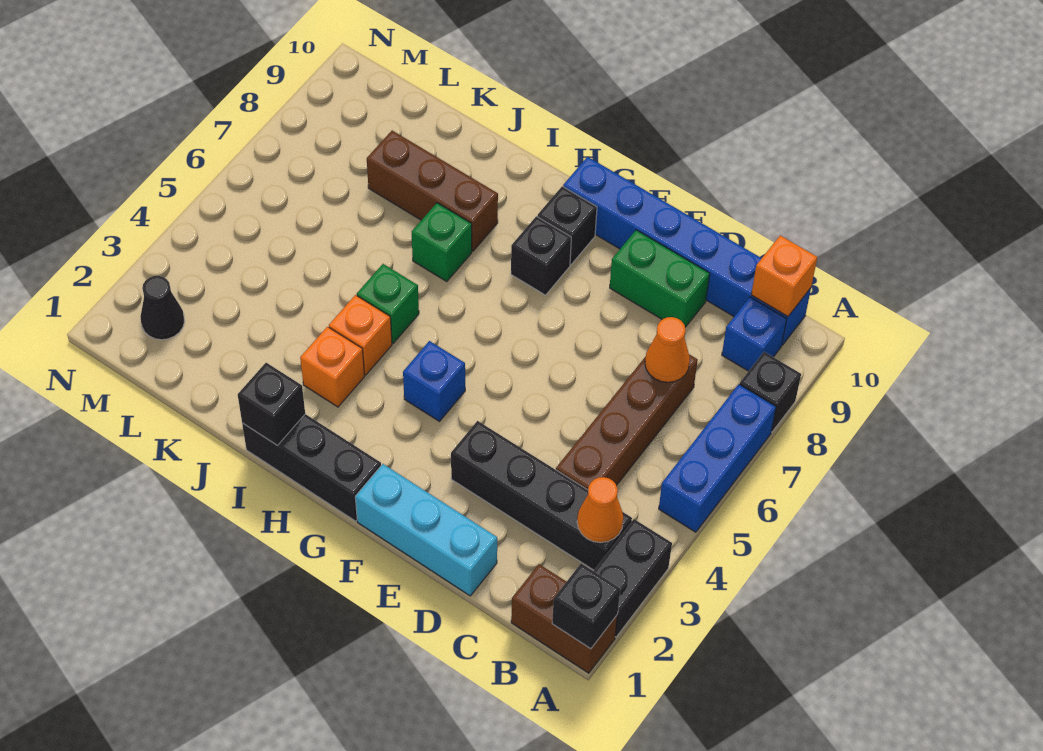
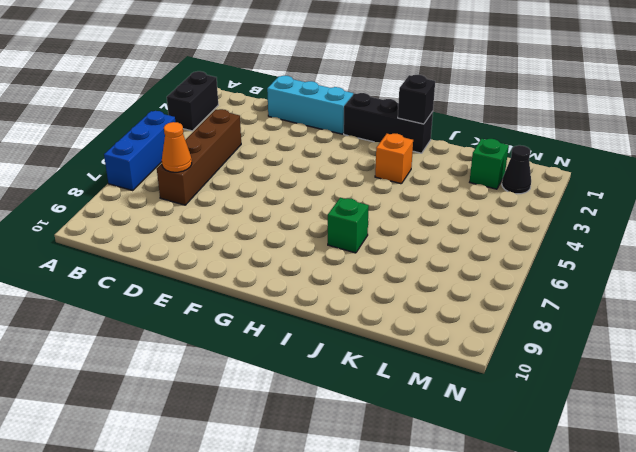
green brick L2 level 1 -> green brick I5 level 1
none -> brown brick A1:B1 level 1
none -> black brick A8 level 1
none -> black brick B3:E3 level 1

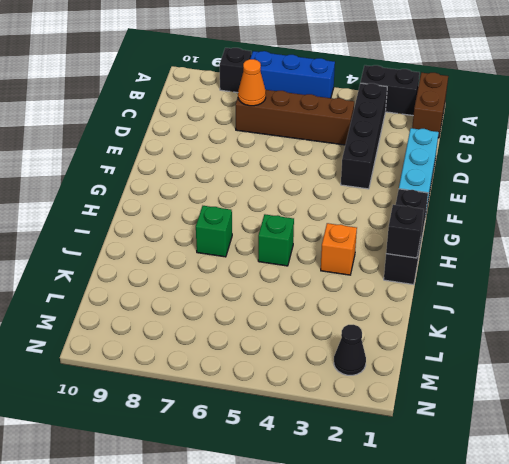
none -> blue brick B9 level 1
none -> blue brick B10:G10 level 1
none -> green brick D9:E9 level 1

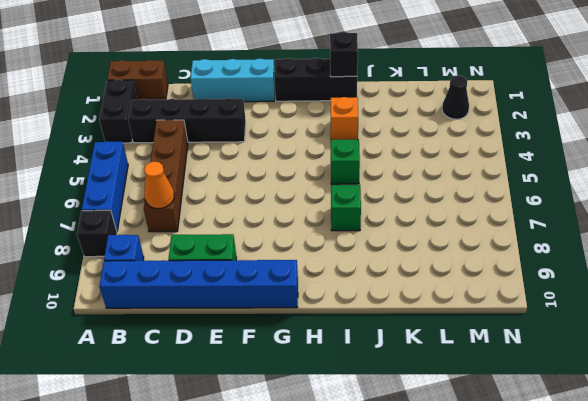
none -> blue brick G4 level 1
none -> black brick G8 level 1
none -> black brick G9 level 1

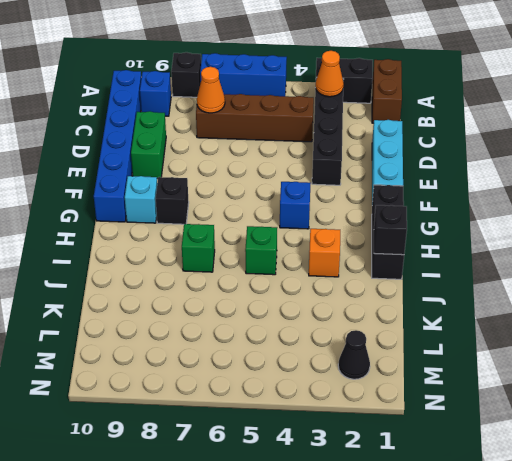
cyan brick G9 level 1 -> black brick G9 level 1
none -> orange brick I4 level 1
none -> brown brick I8:K8 level 1
none -> black brick A1 level 2

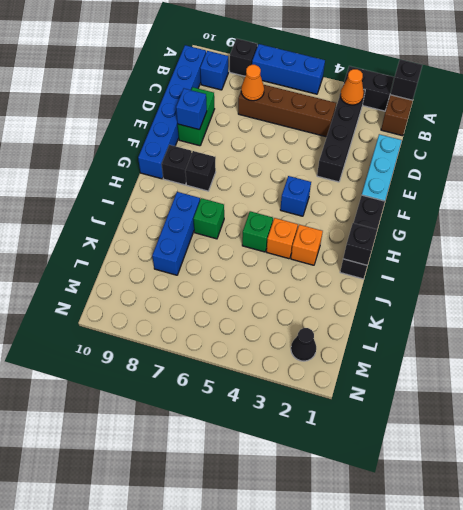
blue brick E9 level 2 -> none
blue brick I8:K8 level 1 -> brown brick I8:K8 level 1
none -> orange brick B10 level 2

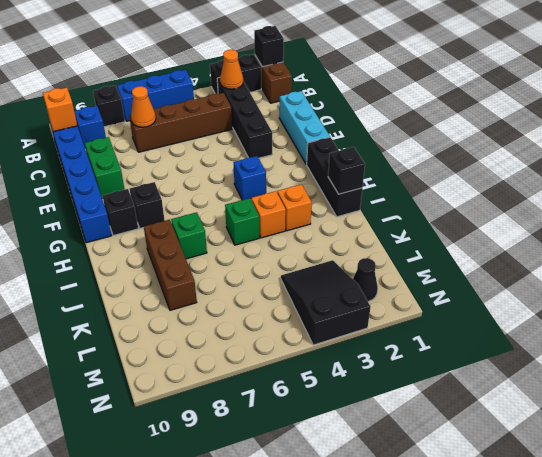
black slope L3:N4 level 1 top N -> none

